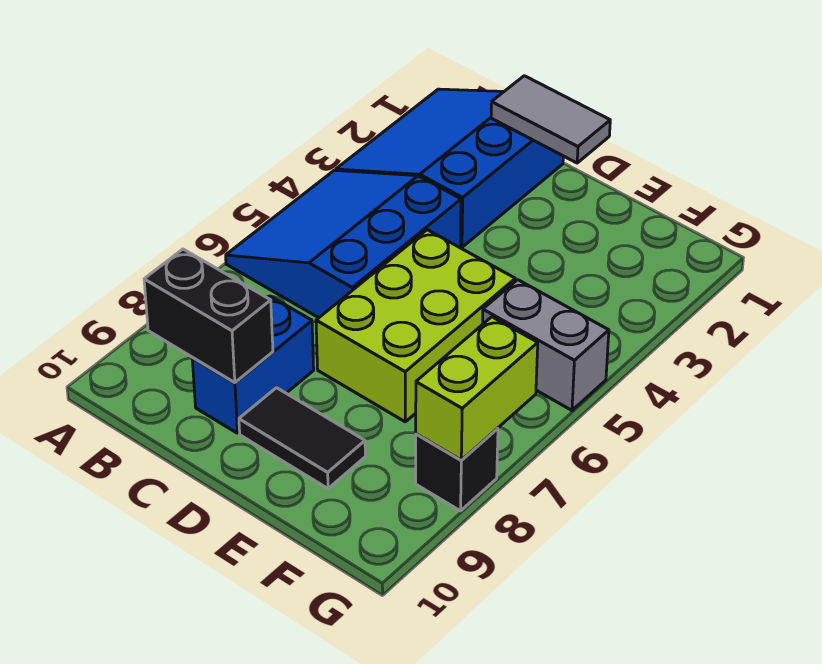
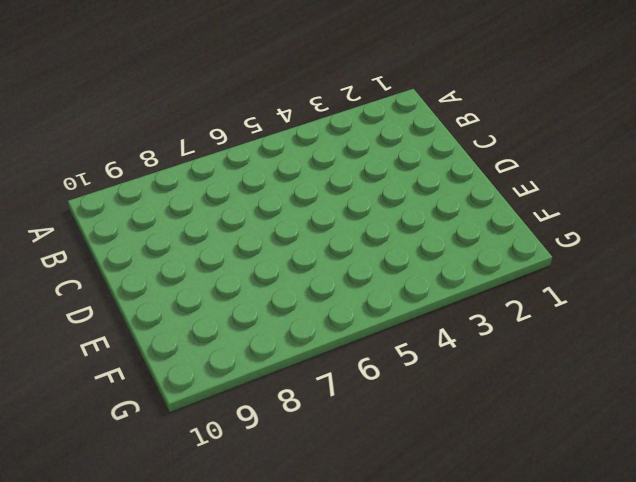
none -> blue slope A1:C3 level 1 top C
none -> blue slope A4:C6 level 1 top C

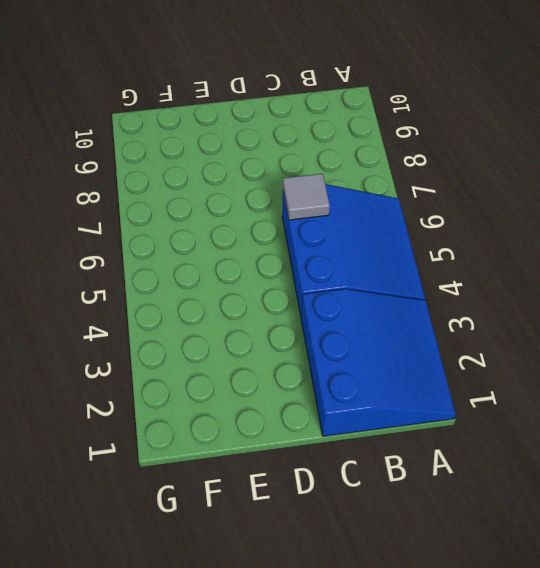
grey tile C6 level 2 -> none
none -> blue brick C8:C9 level 1
none -> lime brick D5:E7 level 1

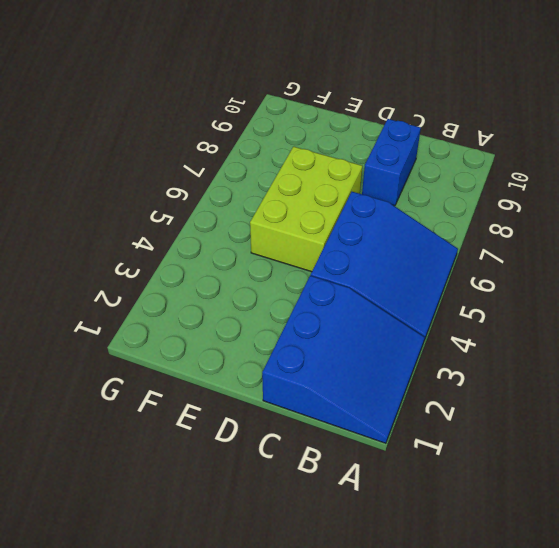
none -> black tile D9:E9 level 1
none -> grey brick F5:G5 level 1

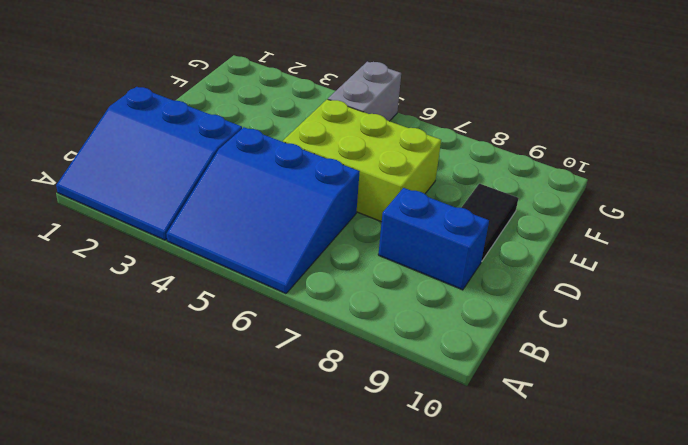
none -> black brick G8 level 1
none -> black brick B9:C9 level 2

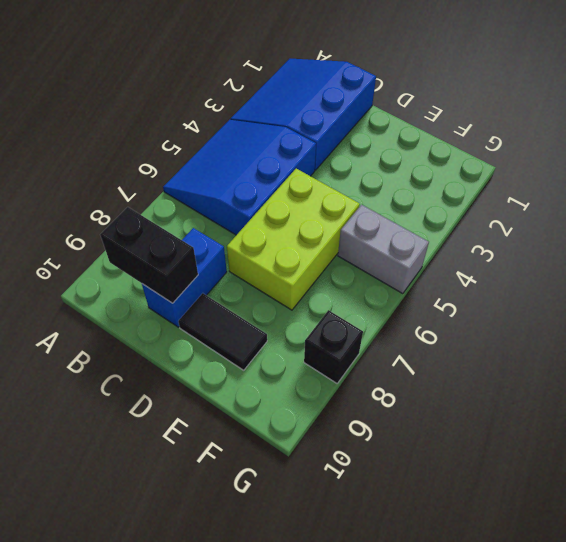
none -> grey tile C1:D1 level 2
none -> lime brick G7:G8 level 2

